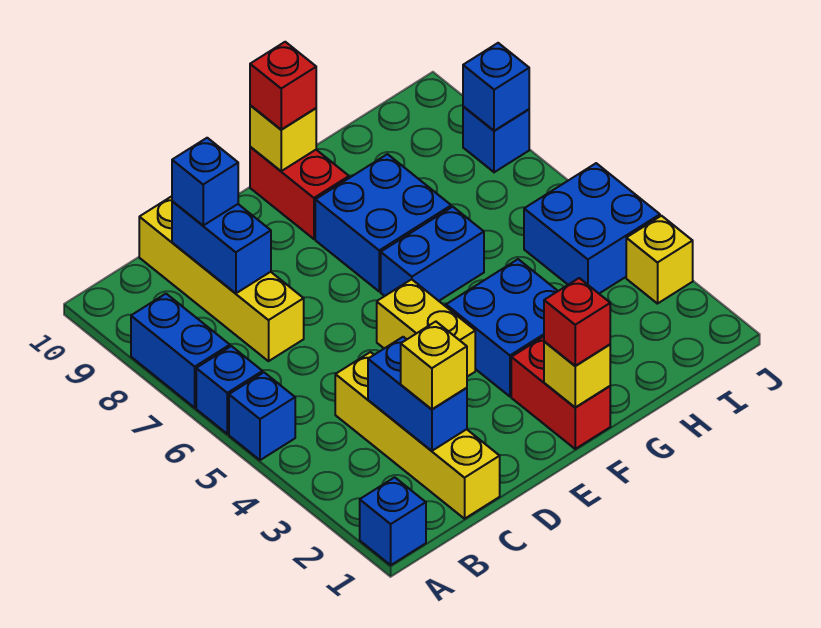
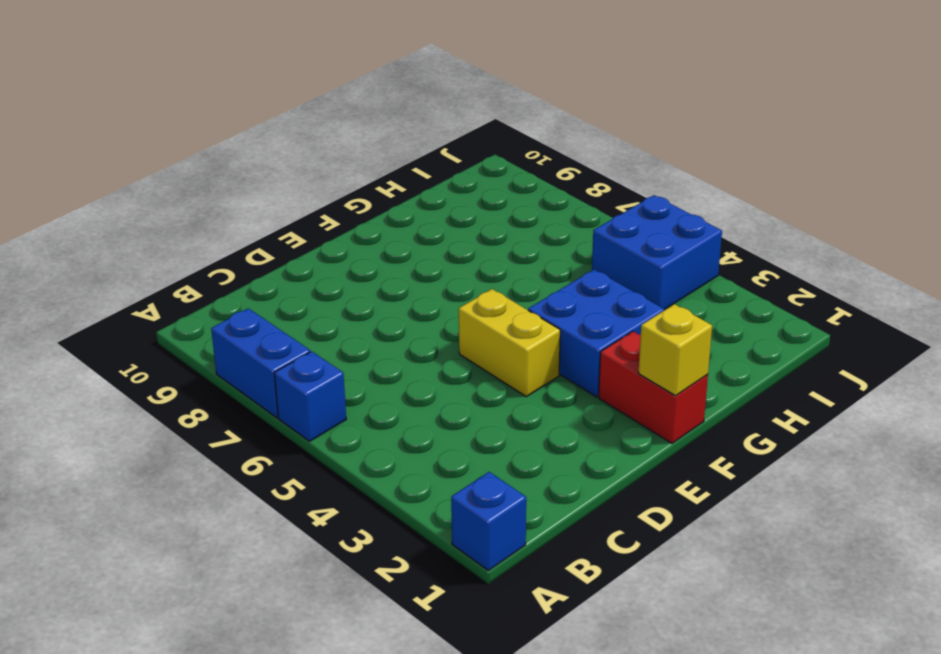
none -> blue brick A5 level 1
none -> yellow brick C1:C4 level 1
none -> yellow brick C7:C10 level 1

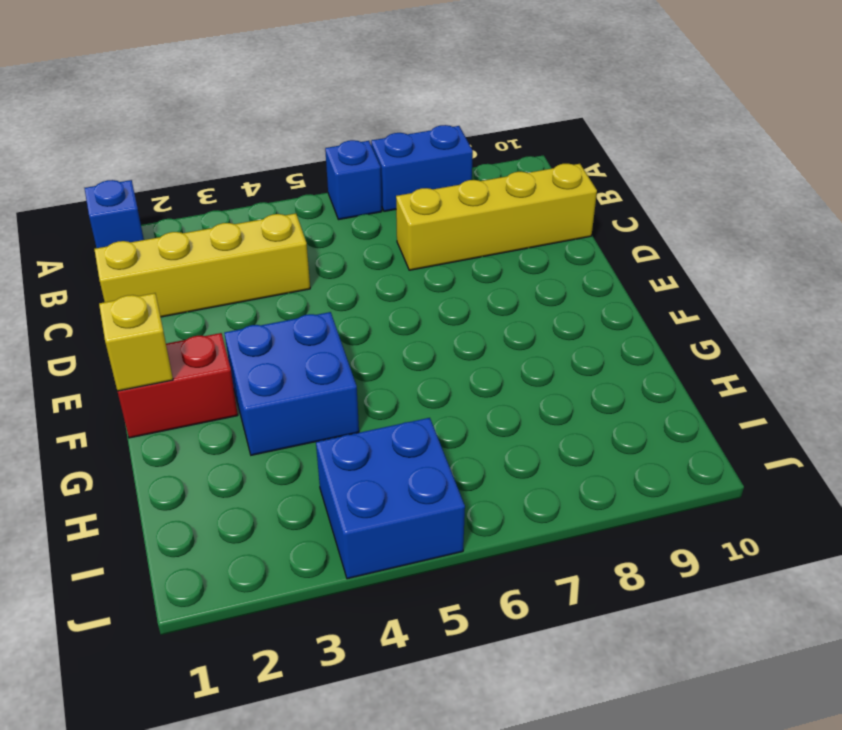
none -> blue brick A5 level 1
none -> yellow brick E4:E5 level 1
none -> blue brick F6:G6 level 1

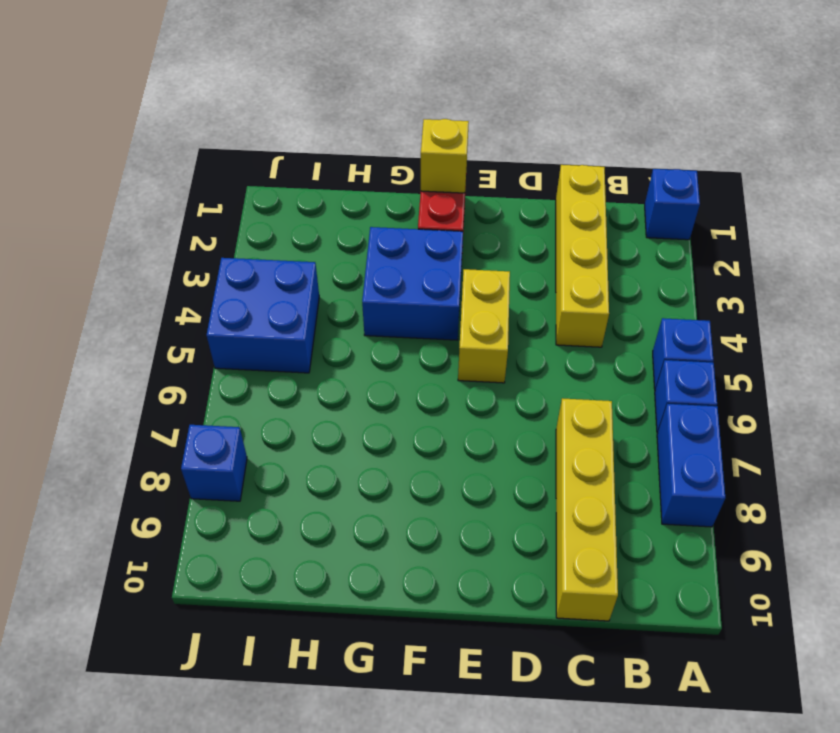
none -> blue brick F6:G6 level 1
none -> blue brick F7:G8 level 1
none -> red brick F9:F10 level 1

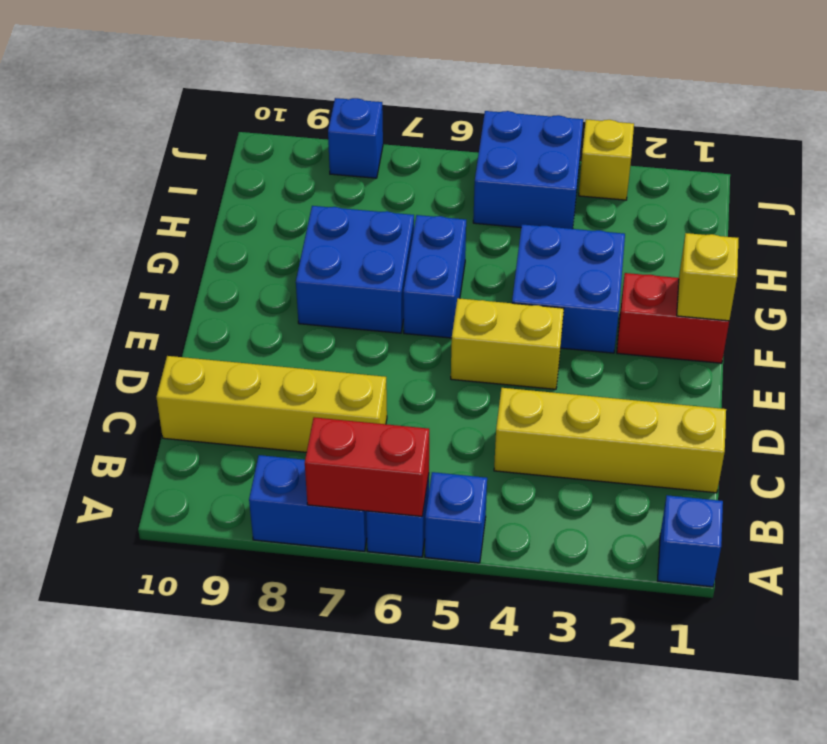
red brick A6:A7 level 2 -> red brick F9:F10 level 1
none -> blue brick C2:C3 level 2
none -> blue brick C8:C9 level 2
none -> yellow brick F10 level 2

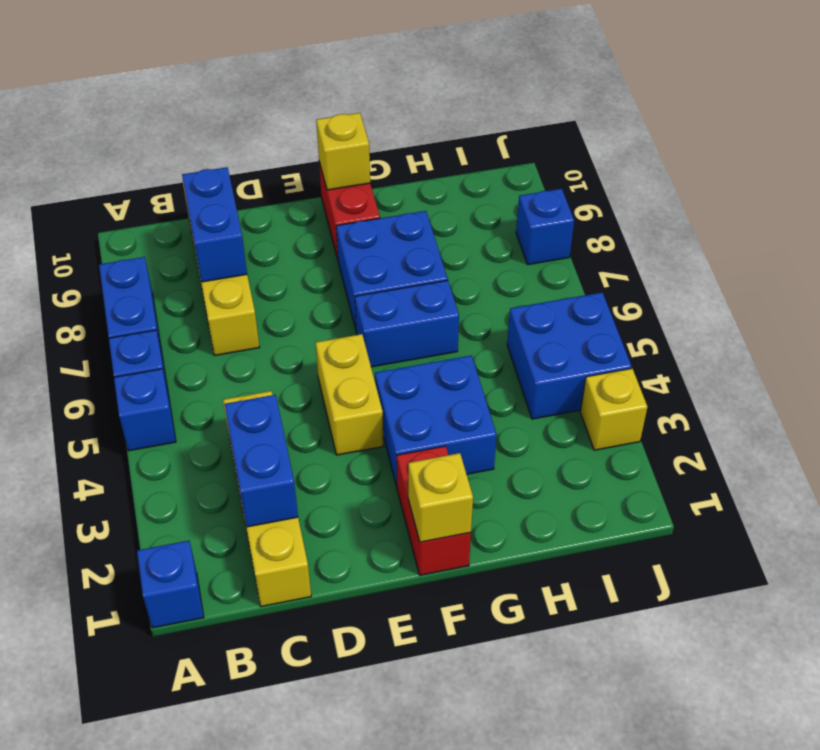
none -> blue brick J8 level 2
none -> yellow brick C2 level 3
none -> blue brick C9 level 3

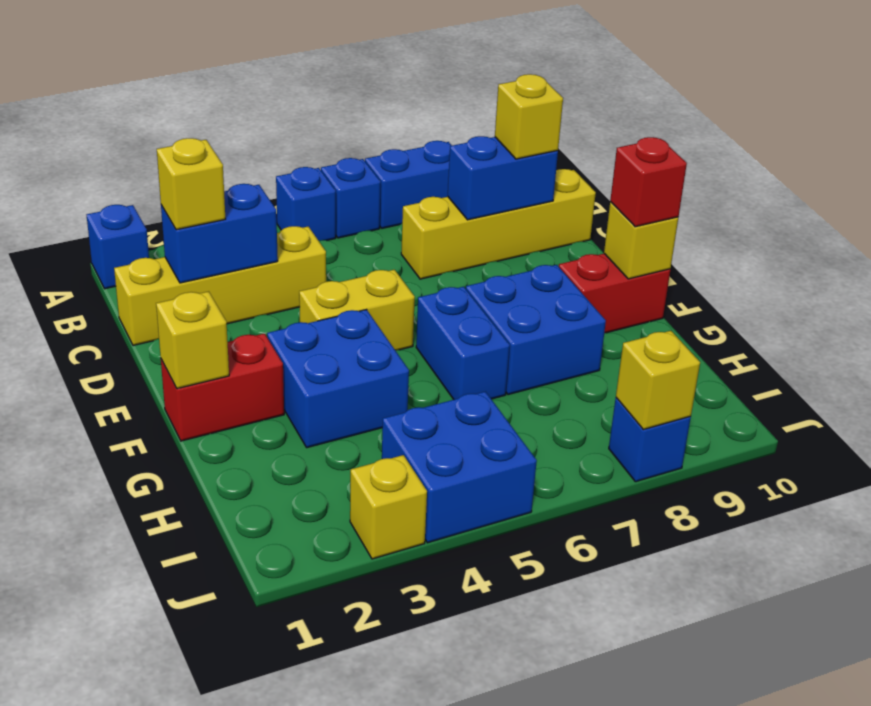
yellow brick C9 level 3 -> blue brick C9 level 3
yellow brick J8 level 2 -> blue brick J8 level 2
none -> red brick F1 level 3

